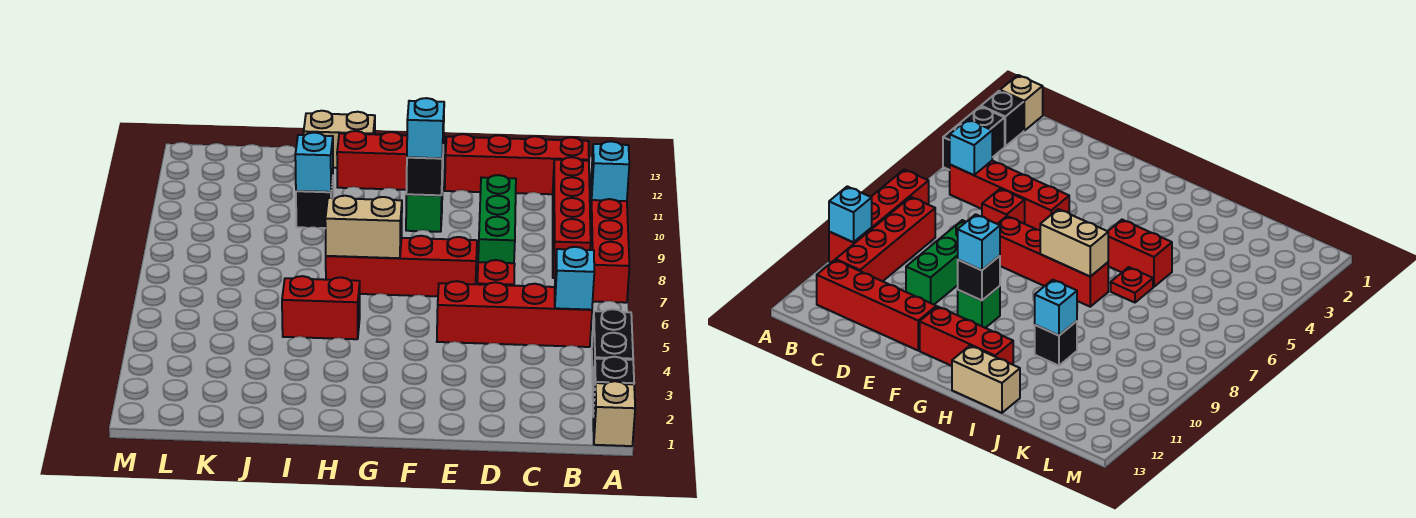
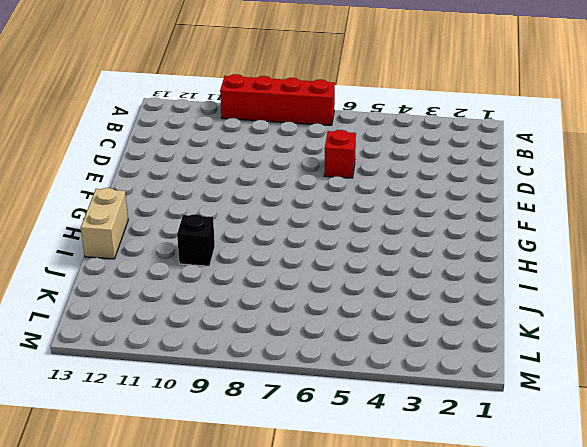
none -> tan brick A1 level 1
none -> black brick A2 level 1
none -> black brick A3:A4 level 1

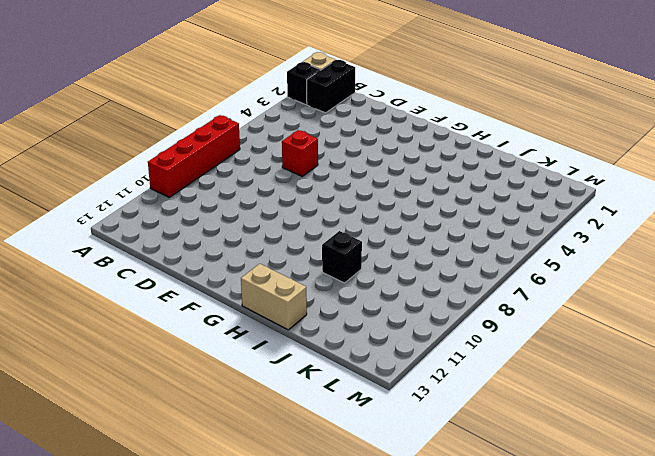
black brick B1:B2 level 1 -> black brick A3:A4 level 1
none -> red brick B5:E5 level 1
none -> red brick B8:B11 level 1
none -> red brick B12:E12 level 1

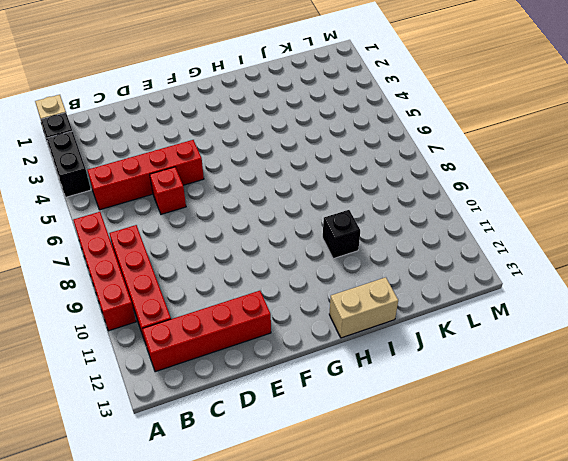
none -> green brick D8:D10 level 1
none -> red brick E7:H7 level 1
none -> green brick F10 level 1

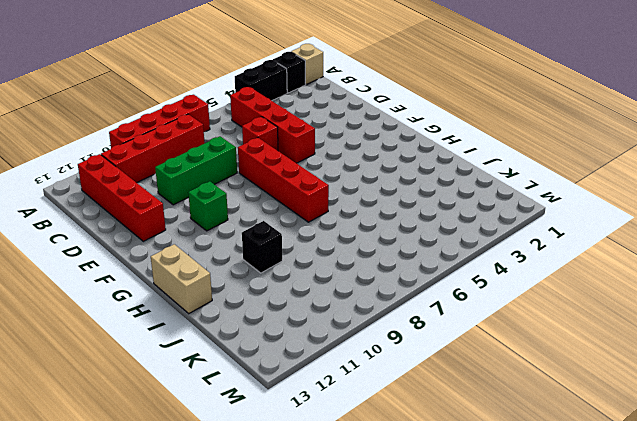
none -> red brick F12:H12 level 1
none -> red brick H5:I5 level 1
none -> red plate I6 level 1

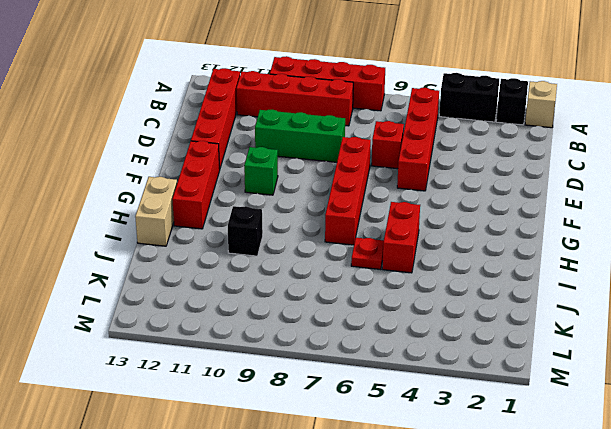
none -> cyan brick A10 level 2
none -> cyan brick B5 level 2
none -> black brick F10 level 2

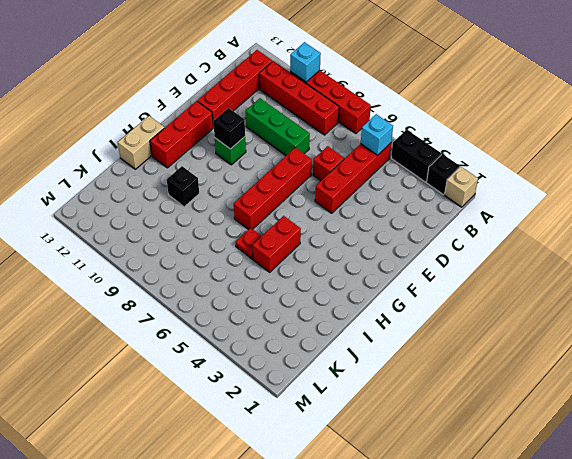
none -> tan brick G7:H7 level 2
none -> cyan brick I10 level 2
none -> cyan brick F10 level 3

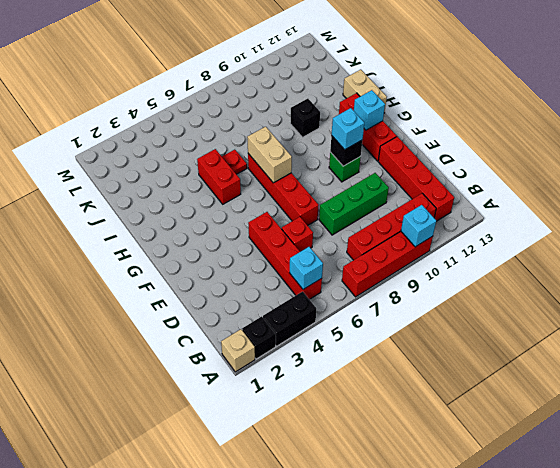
cyan brick G12 level 2 -> cyan brick I10 level 2

